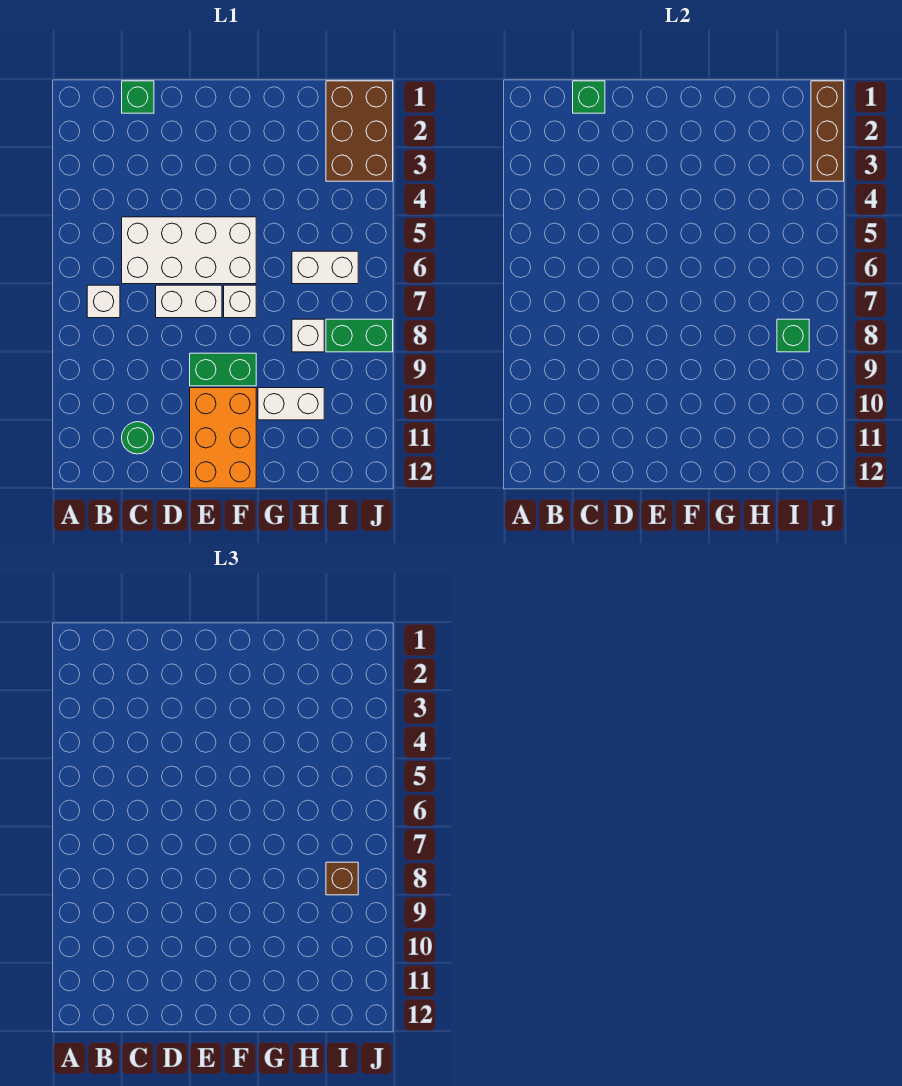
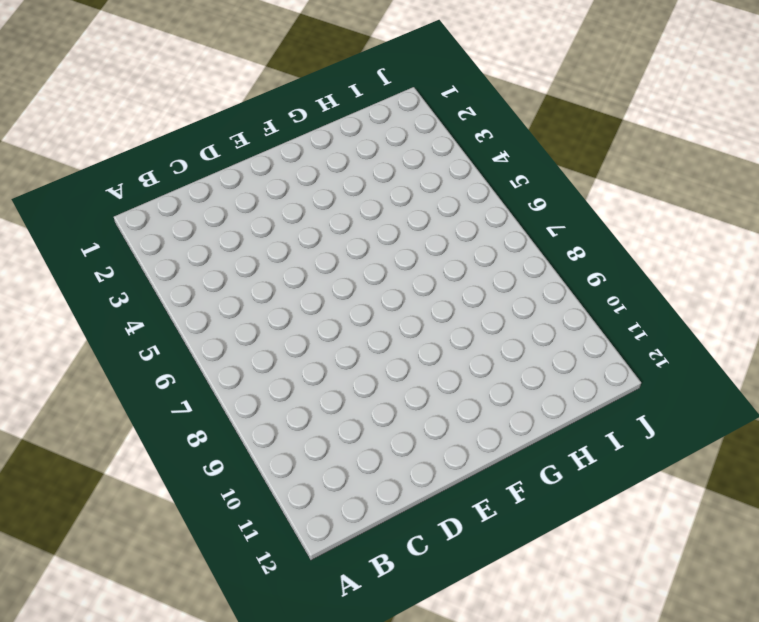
none -> white brick B7 level 1
none -> green brick C1 level 1
none -> white brick C5:F6 level 1

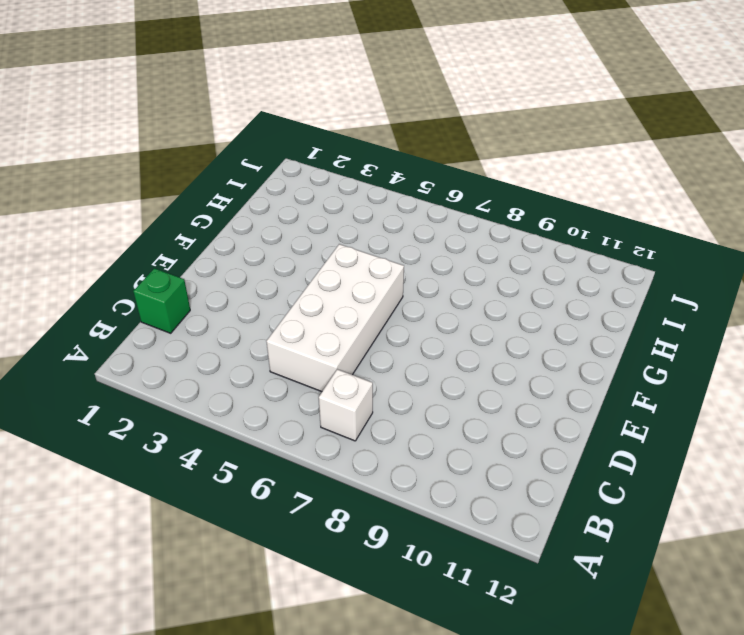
none -> green round brick C11 level 1
none -> white brick D7:E7 level 1
none -> green brick E9:F9 level 1

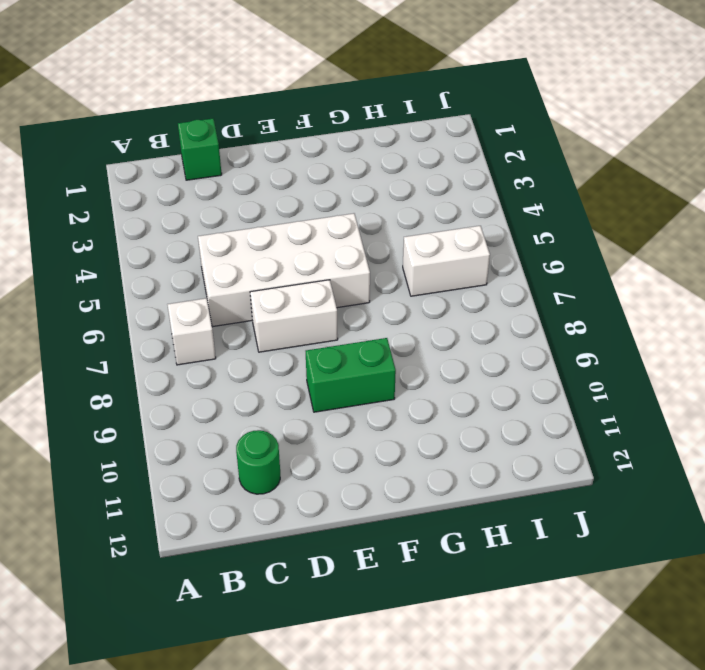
none -> orange brick E10:F12 level 1
none -> white brick F7 level 1
none -> white brick G10:H10 level 1

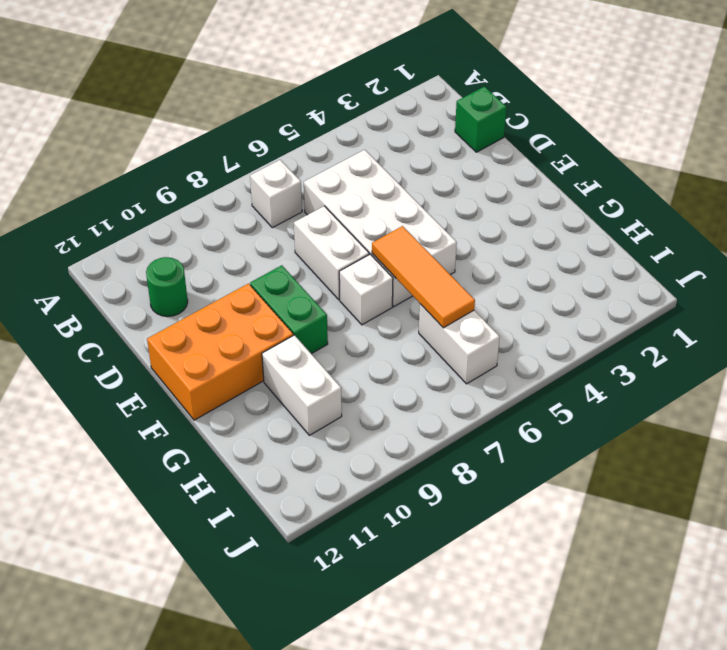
orange tile F6:H6 level 2 -> none
none -> white brick H8 level 1
none -> brown brick I1:J3 level 1
none -> green brick I8:J8 level 1

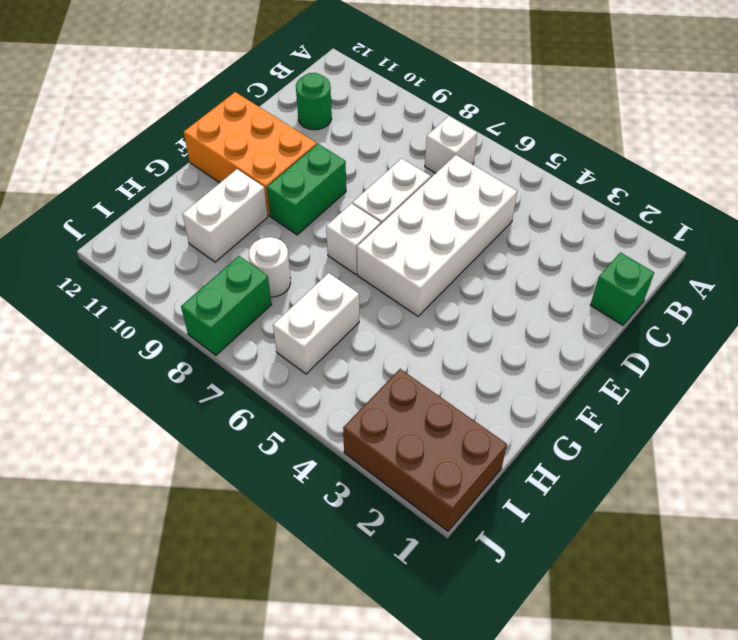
white round brick H8 level 1 -> white brick H8 level 1
none -> green brick C1 level 2
none -> green brick I8 level 2
none -> brown brick J1:J3 level 2

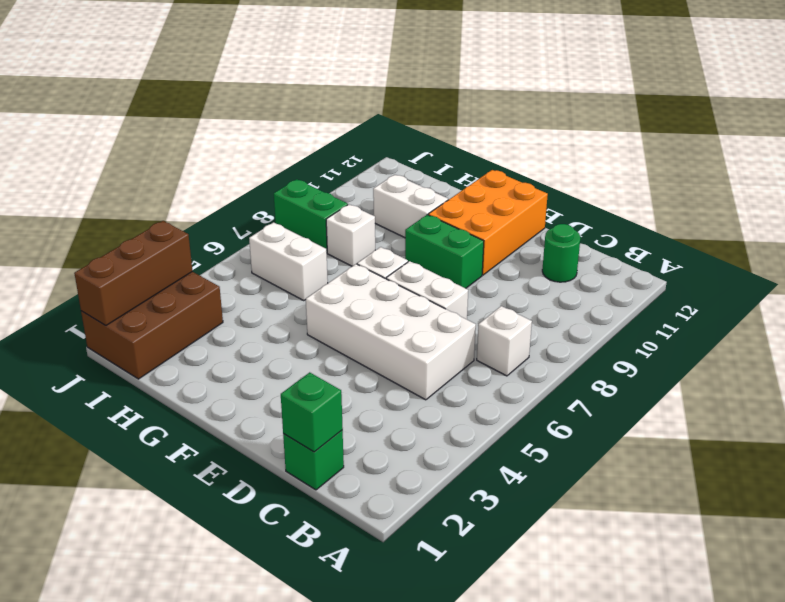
none -> green brick I8 level 2
none -> brown brick I8 level 3

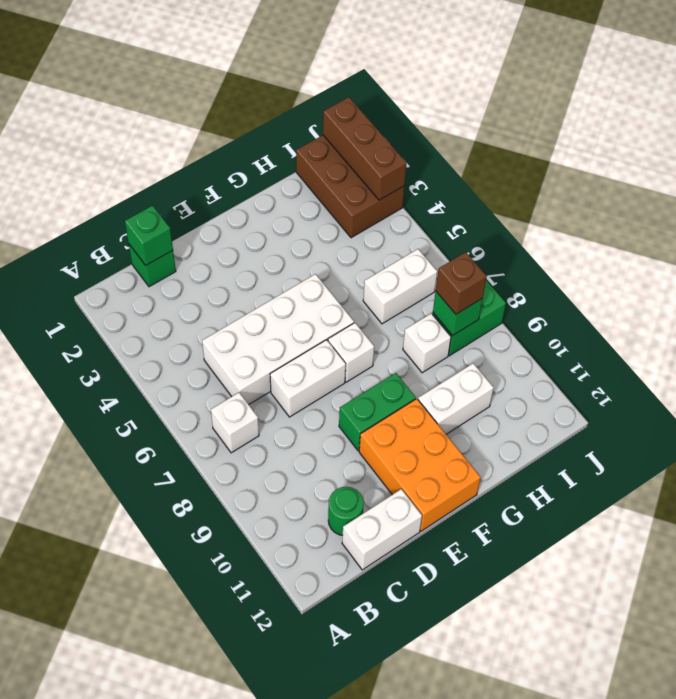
white brick C12:D12 level 1 -> none

